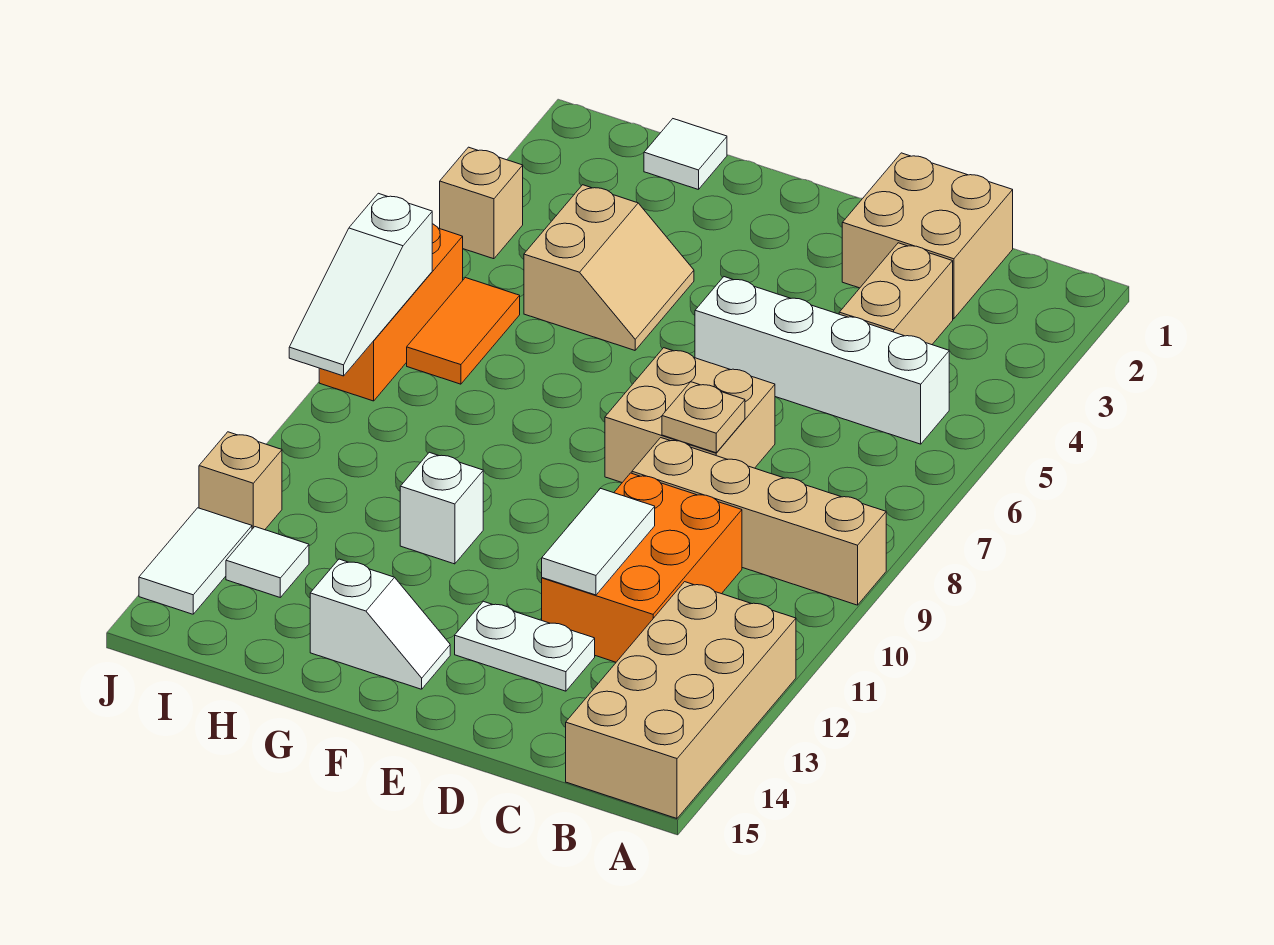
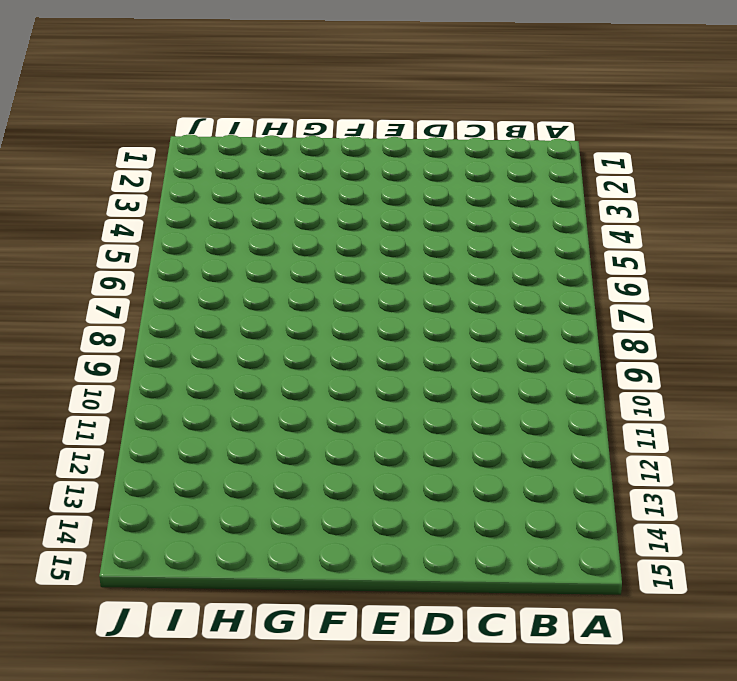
none -> tan brick A9:D9 level 1
none -> tan brick A12:B15 level 1
none -> white brick B5:E5 level 1

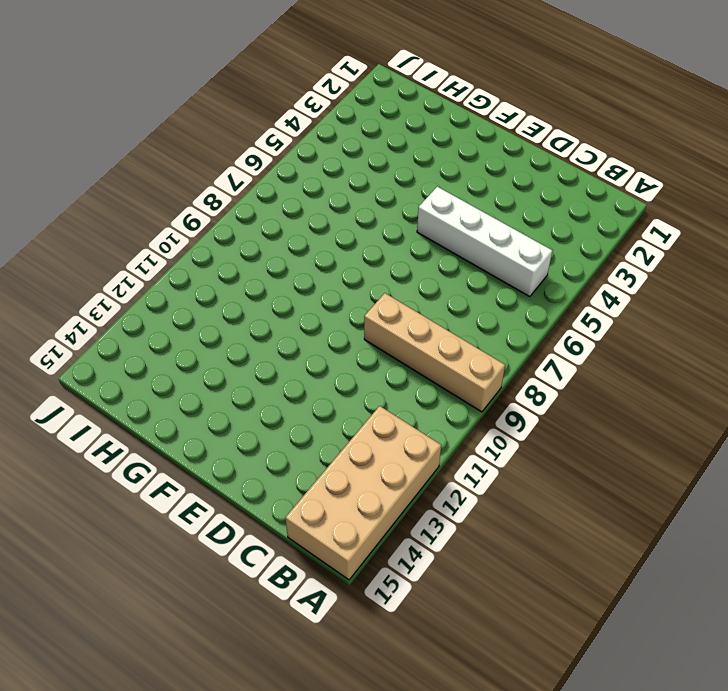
none -> tan brick C1:D2 level 1
none -> tan brick C3:C4 level 1
none -> orange brick C10:D12 level 1

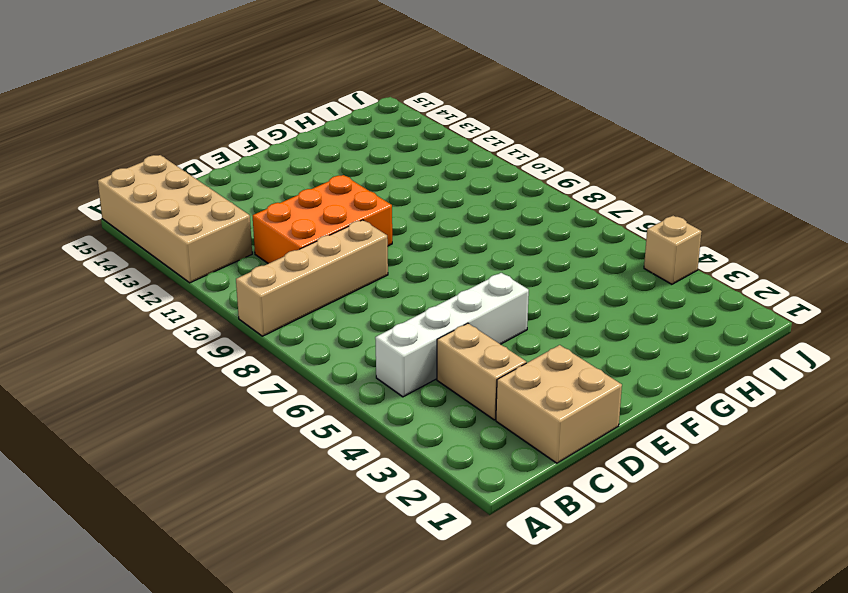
orange brick C10:E11 level 1 -> orange brick C10:D12 level 1
none -> tan brick D7:E8 level 1
none -> white plate D13:E13 level 1
none -> white slope F14:G14 level 1 top G

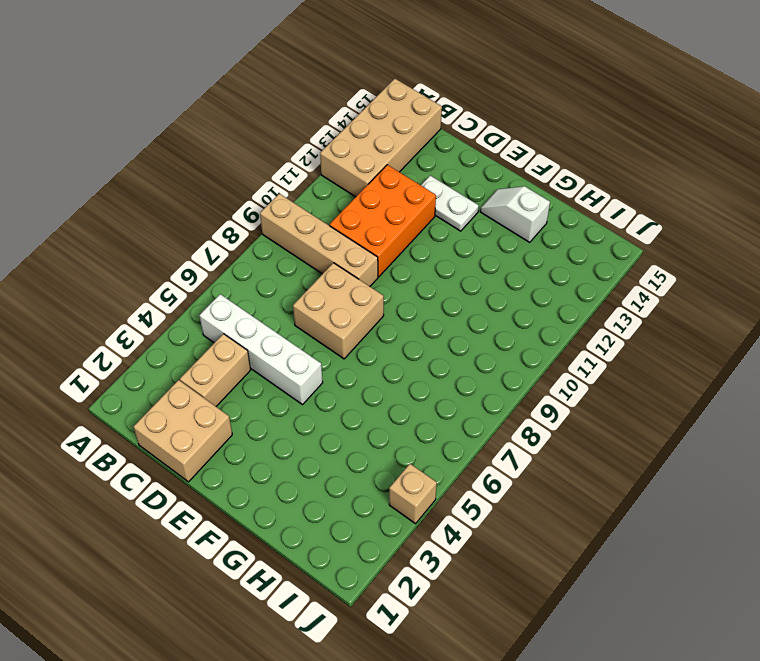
none -> tan slope G4:H5 level 1 top H
none -> white brick G11 level 1
none -> white tile H1 level 1

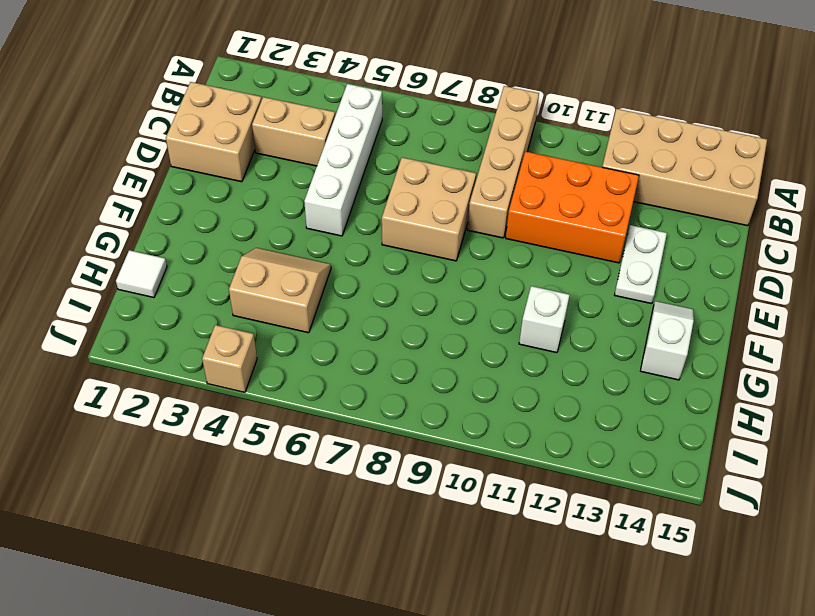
none -> orange tile I6:I7 level 1
none -> white tile I13 level 1
none -> orange brick J6:J8 level 1

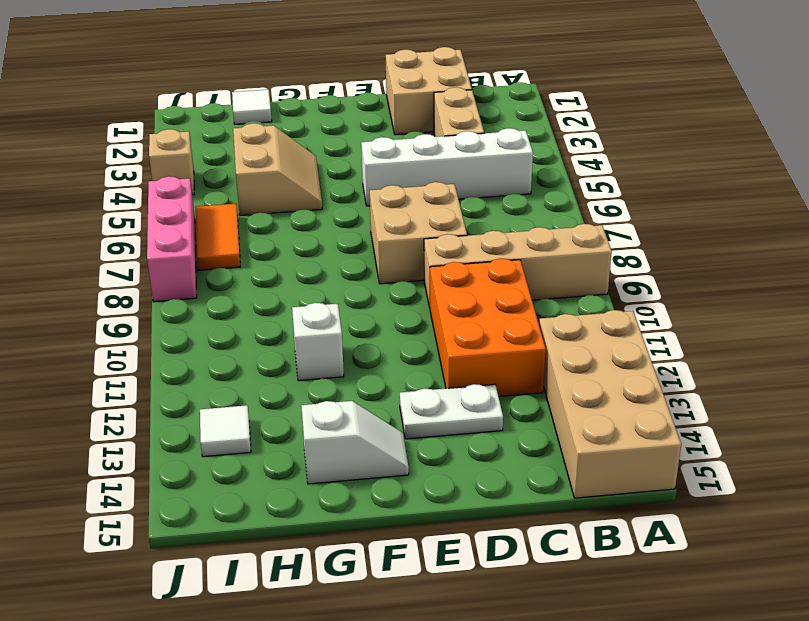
pink brick J6:J8 level 1 -> orange brick J6:J8 level 1
none -> tan brick J12 level 1
none -> white tile J13:J14 level 1
none -> tan plate D8 level 2

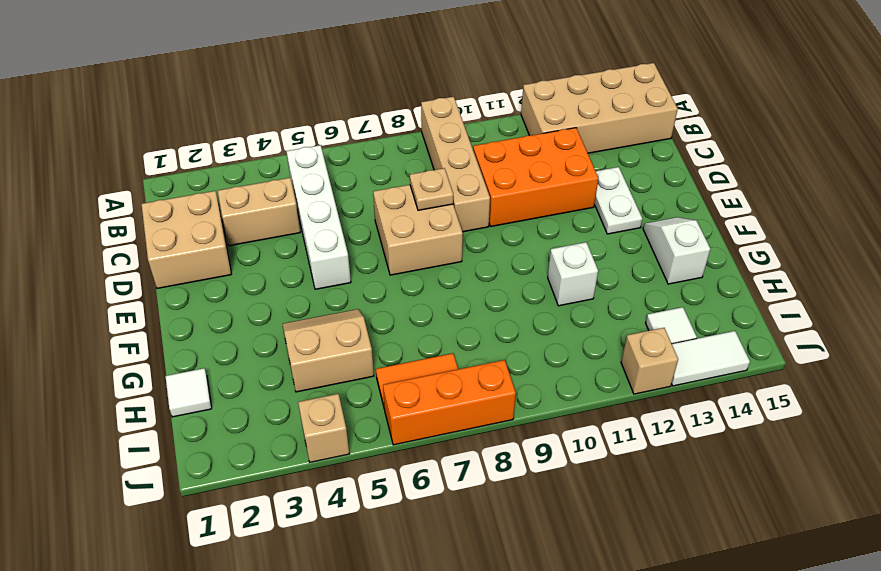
none -> white tile D11:D12 level 2
none -> white slope J7:J9 level 2 top 7

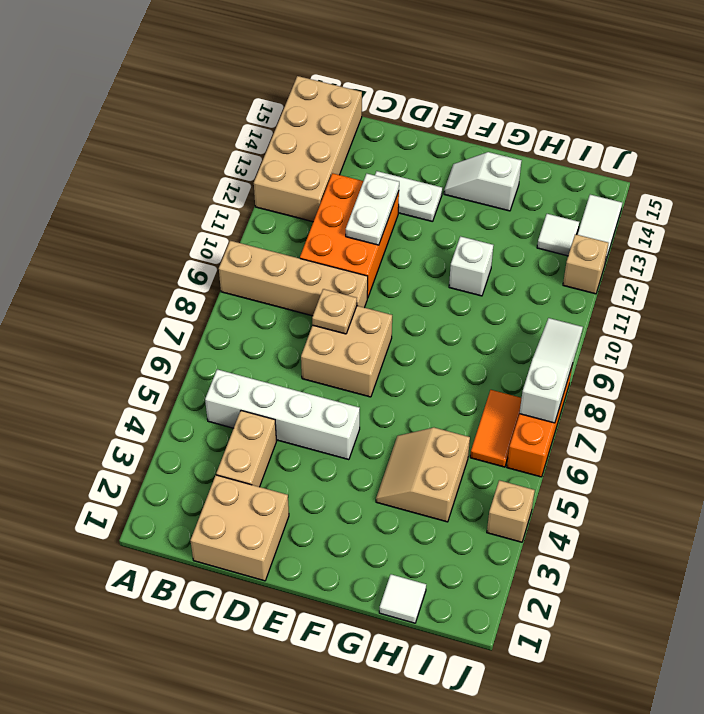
white plate D11:D12 level 2 -> white tile D11:D12 level 2

